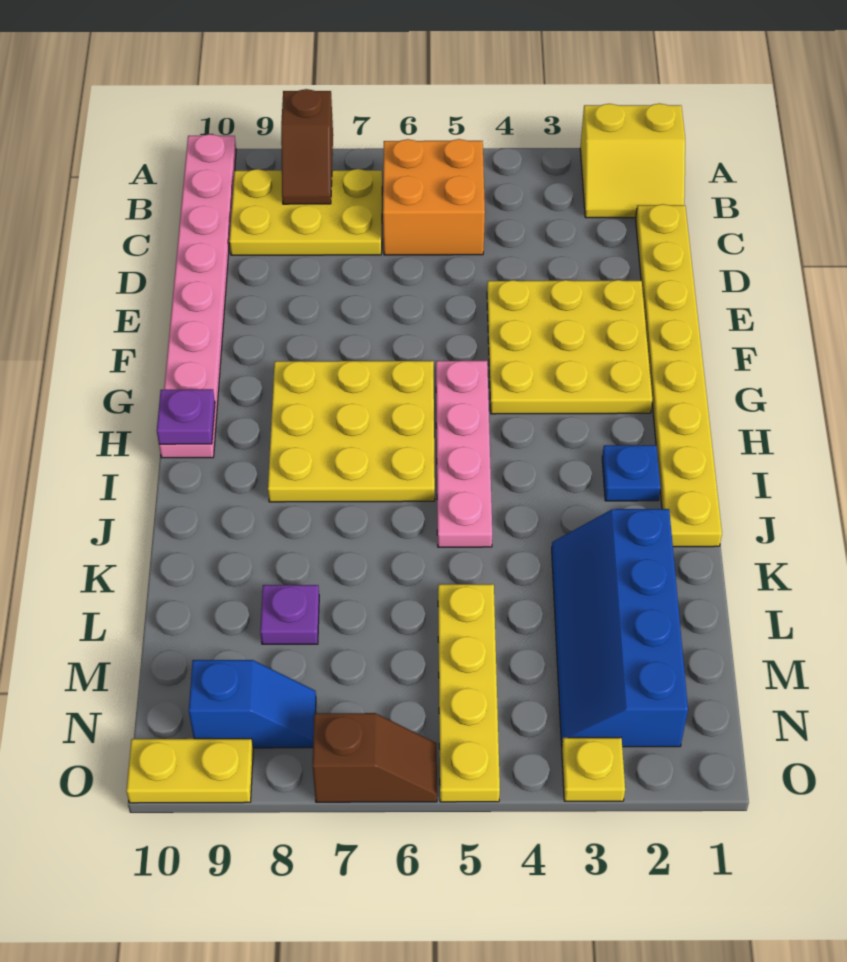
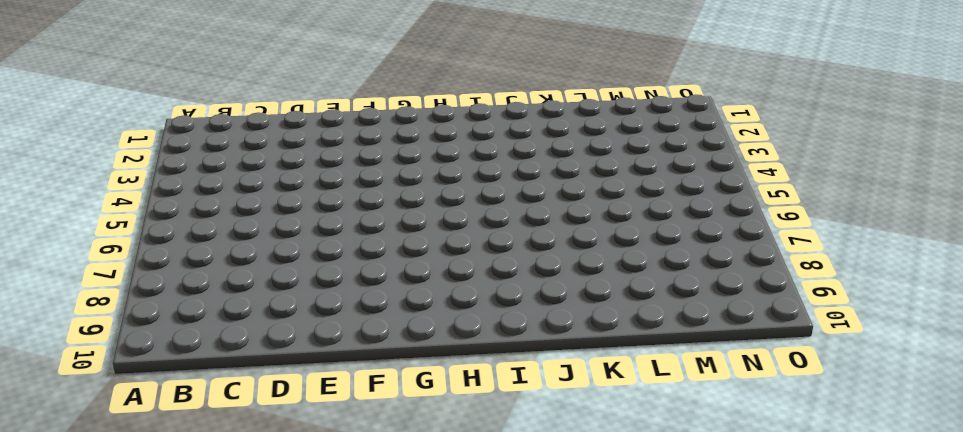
none -> yellow slope A1:B2 level 1 top A
none -> pink plate A10:H10 level 1
none -> orange brick B5:C6 level 1

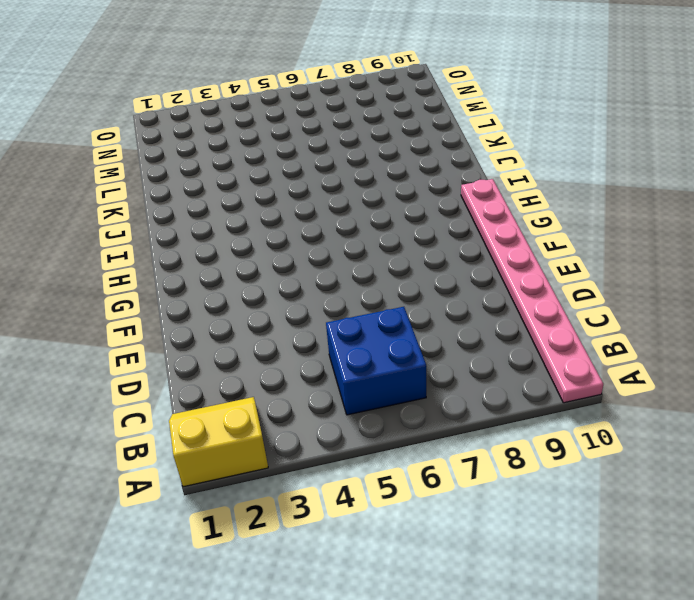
blue brick B5:C6 level 1 -> orange brick B5:C6 level 1
none -> yellow plate B7:C9 level 1
none -> yellow plate C1:J1 level 1
none -> yellow plate E2:G4 level 1

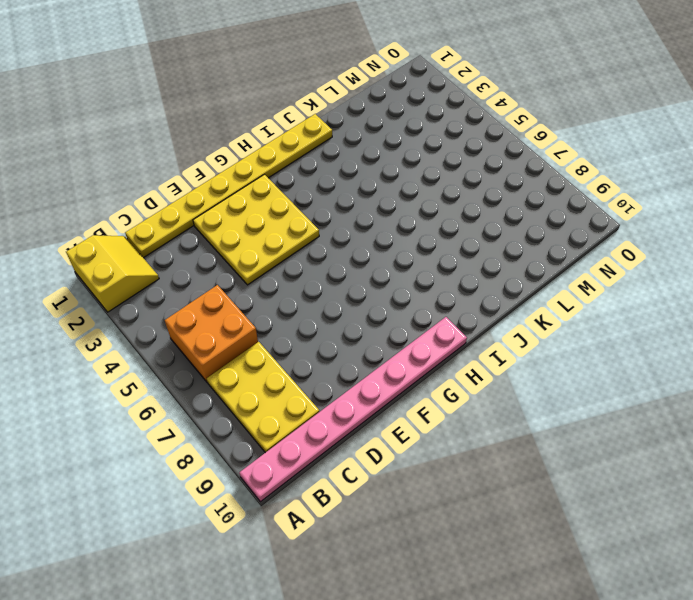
none -> pink plate G5:J5 level 1
none -> yellow plate G6:I8 level 1
none -> blue plate I2 level 1

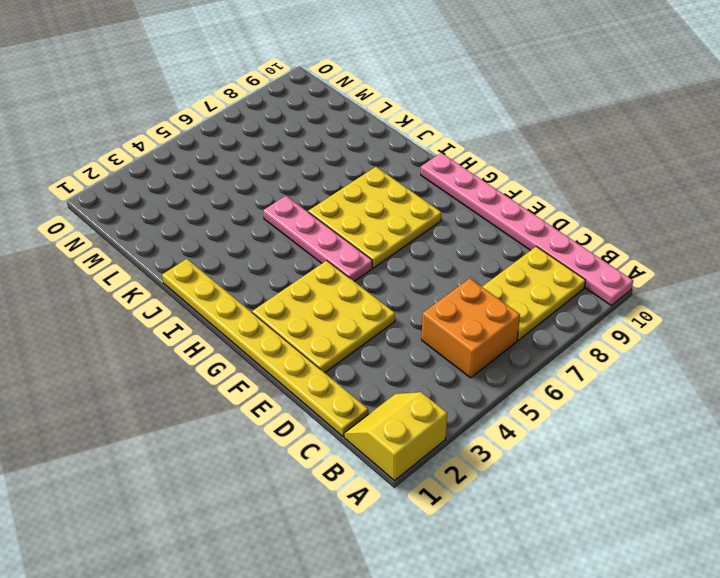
none -> blue plate I2 level 1
none -> blue slope K2:N3 level 1 top 2
none -> yellow plate L5:O5 level 1

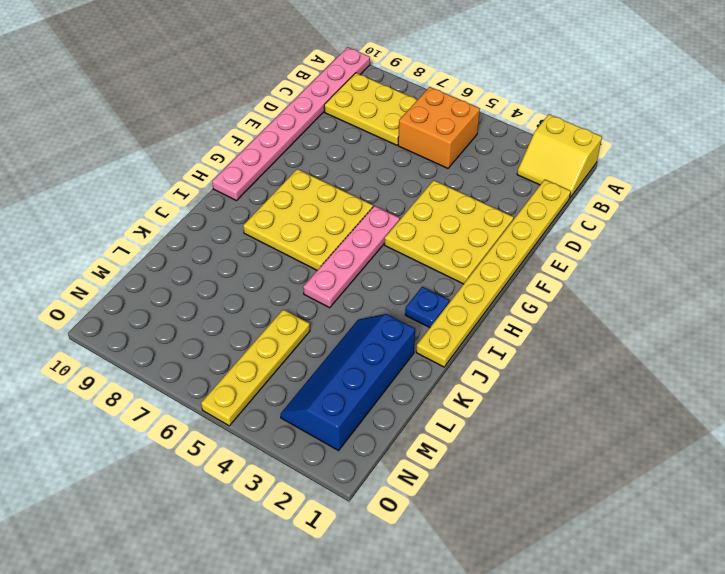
none -> purple plate L8 level 1
none -> blue slope N8:N9 level 1 top 9
none -> yellow plate O3 level 1

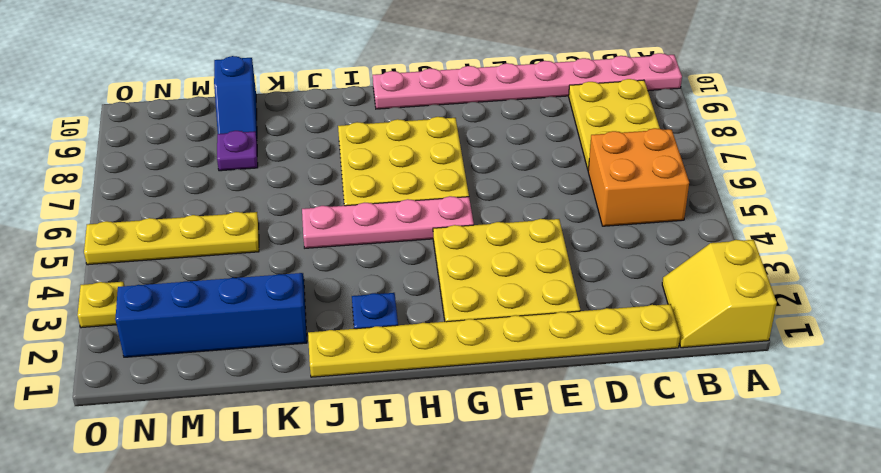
blue slope L9:L10 level 1 top 10 -> blue slope N8:N9 level 1 top 9
none -> brown slope O6:O7 level 1 top 7
none -> yellow plate O9:O10 level 1
none -> brown slope A8:B8 level 2 top A

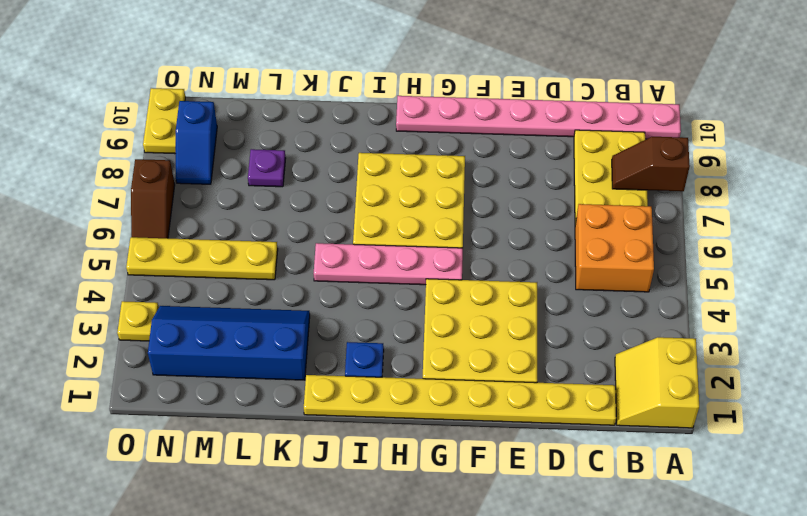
none -> purple plate H10 level 2

